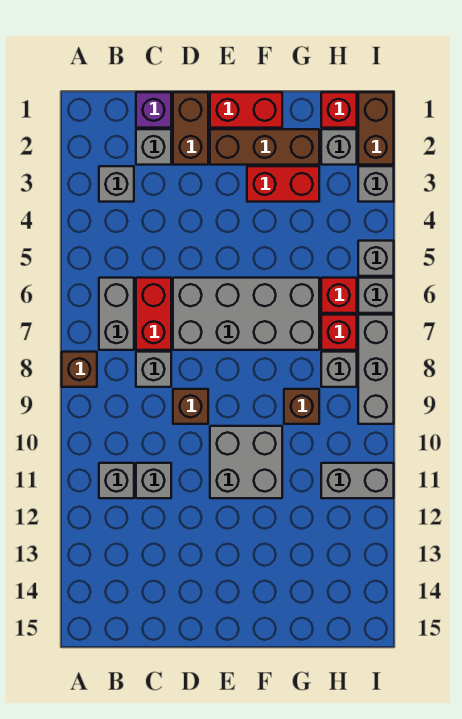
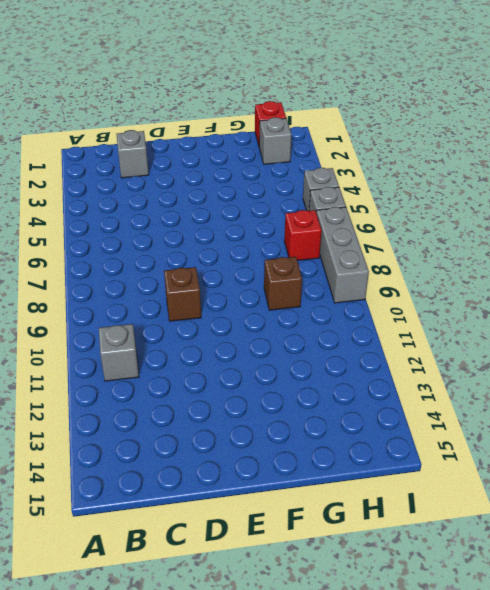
none -> brown brick A8 level 1
none -> grey brick B3 level 1
none -> grey brick B6:B7 level 1

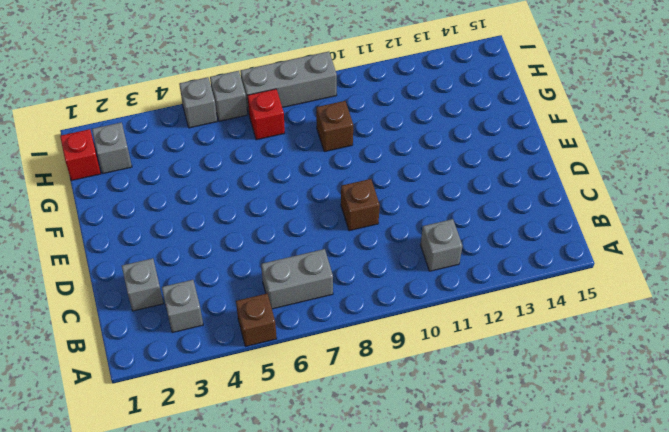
brown brick A5 level 1 -> brown brick A8 level 1
none -> purple brick C1 level 1
none -> red brick C6:C7 level 1
none -> grey brick C8 level 1

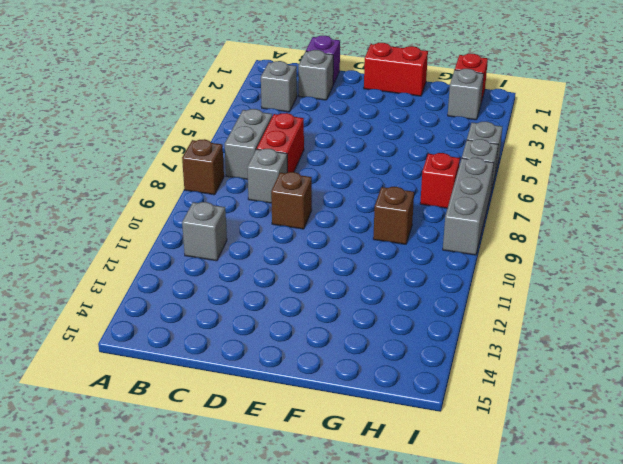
none -> grey brick C11 level 1
none -> brown brick D1:D2 level 1
none -> grey brick D6:G7 level 1

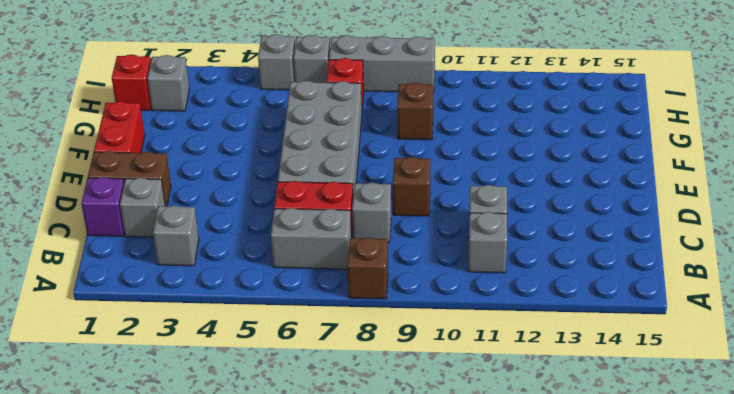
none -> brown brick E2:G2 level 1
none -> grey brick E10:F11 level 1
none -> red brick F3:G3 level 1

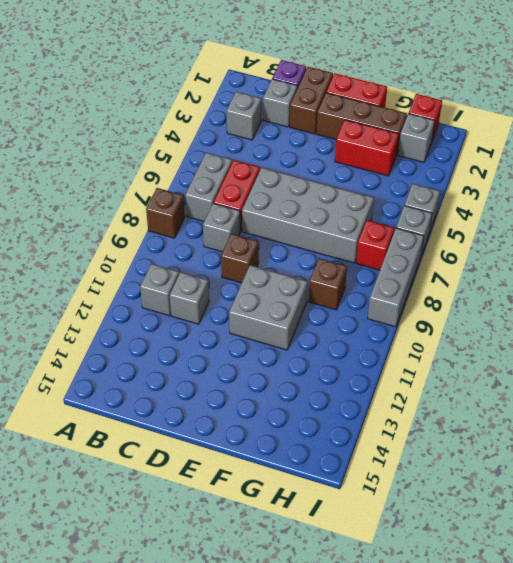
none -> red brick H6 level 1
none -> grey brick H8 level 1
none -> grey brick H11:I11 level 1

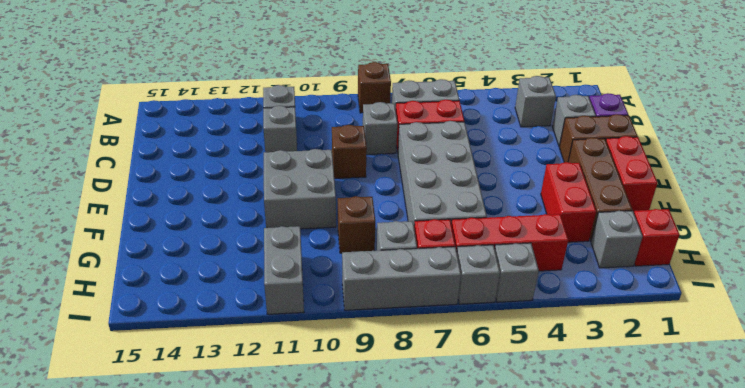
red brick H4:H6 level 1 -> red brick H6 level 1
none -> brown brick I1:I2 level 1
none -> grey brick I3 level 1

